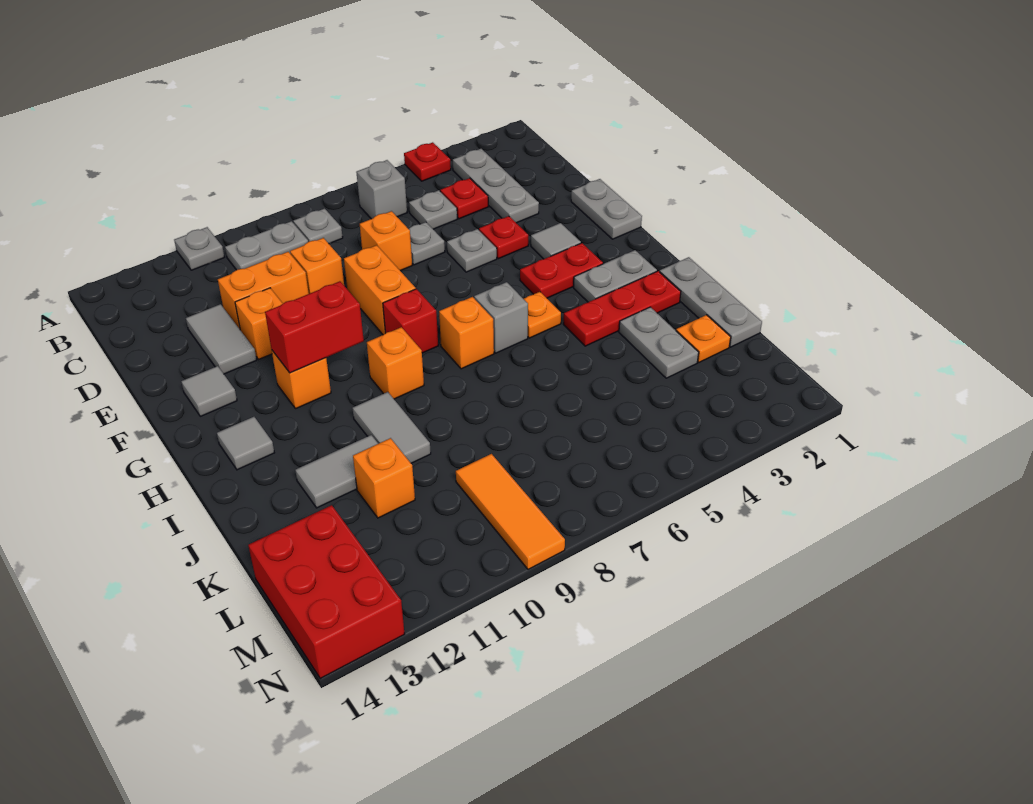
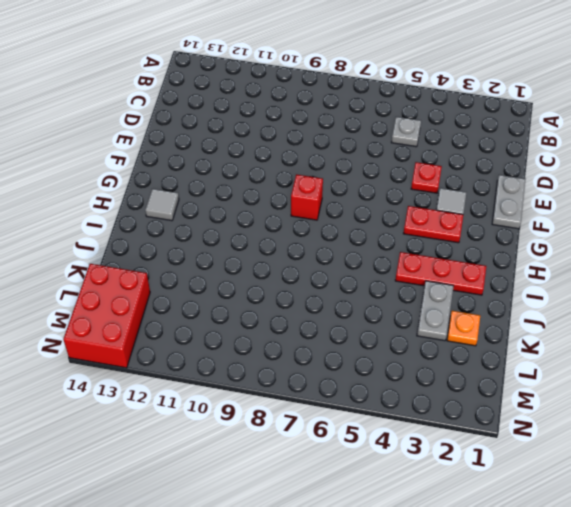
none -> red plate A4 level 1
none -> grey plate A11 level 1
none -> grey plate B3:D3 level 1
none -> grey brick B6 level 1

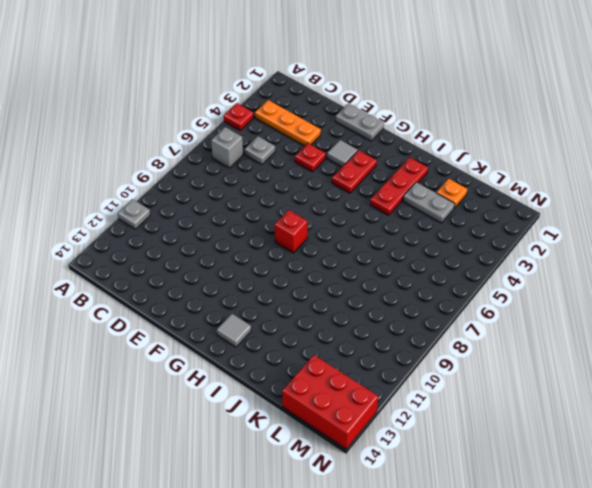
orange plate B3:D3 level 1 -> grey plate B3:D3 level 1
none -> grey plate B8 level 1
none -> grey plate B9:B10 level 1
none -> red plate C4 level 1
none -> grey plate D6 level 1

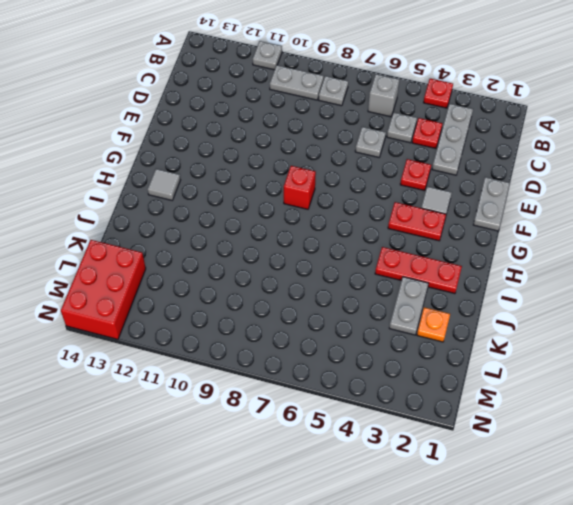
none -> orange brick D7 level 1
none -> orange brick D9 level 1
none -> orange brick D10:D11 level 1
none -> grey tile D12:E12 level 1

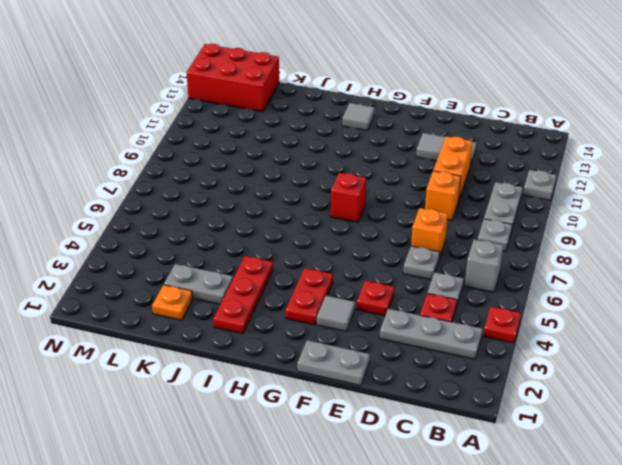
none -> grey plate E5 level 1
none -> orange brick E8:F8 level 1
none -> orange brick E11 level 1
none -> grey tile F13 level 1

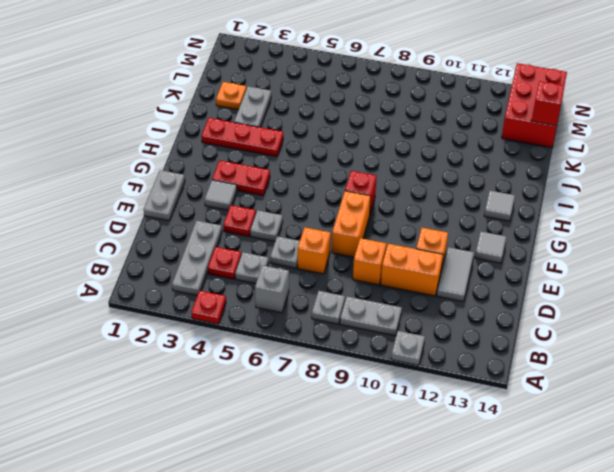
red brick L14 level 2 -> none
none -> orange brick G11 level 1
none -> grey plate H2:H3 level 1
none -> orange plate H5 level 1
none -> grey brick H6 level 1

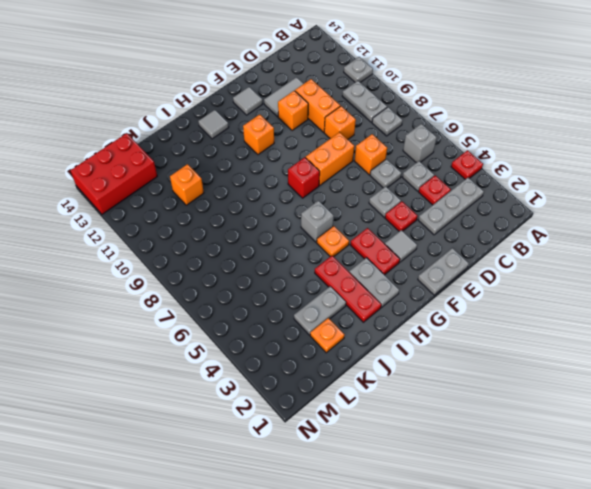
none -> orange brick H7 level 1
none -> orange brick H9 level 1
none -> grey plate I1:K1 level 1
none -> grey tile I10:J10 level 1

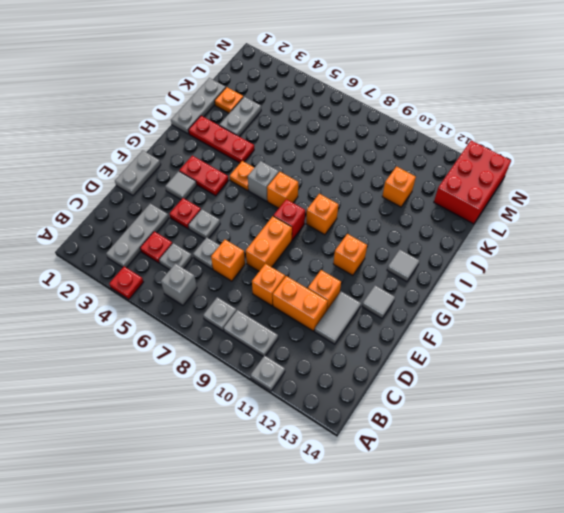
none -> grey plate H2:H3 level 1
none -> grey tile I10:J10 level 1
none -> grey tile J11:J12 level 1
none -> orange tile L9:N9 level 1

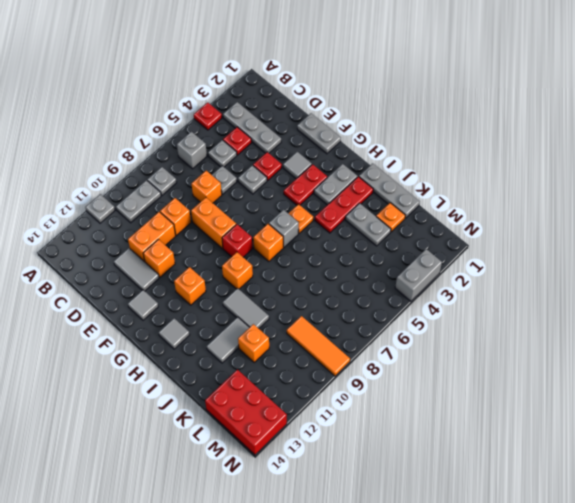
grey brick N3:N4 level 1 -> none
none -> red brick G10:G11 level 2

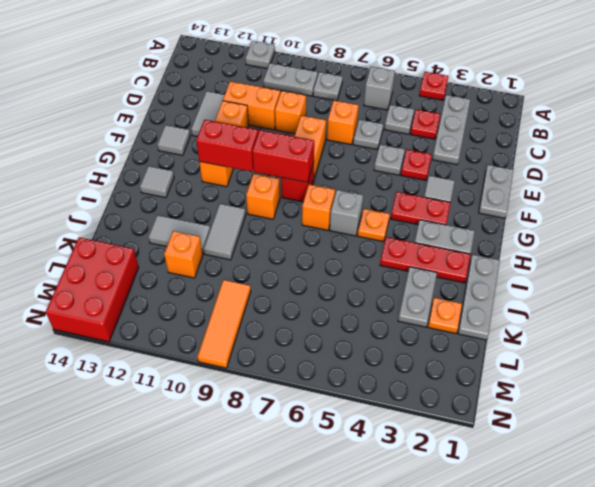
red brick G8:G9 level 2 -> none

